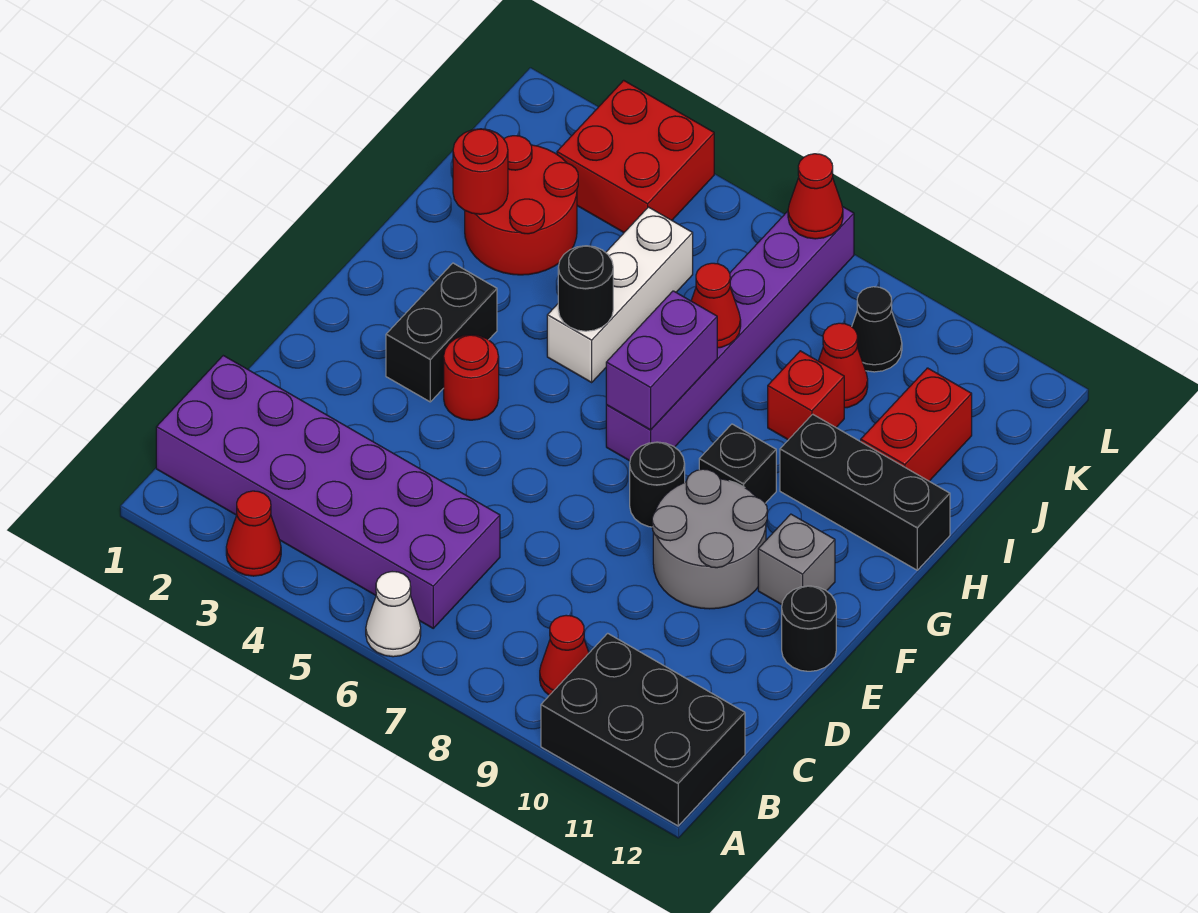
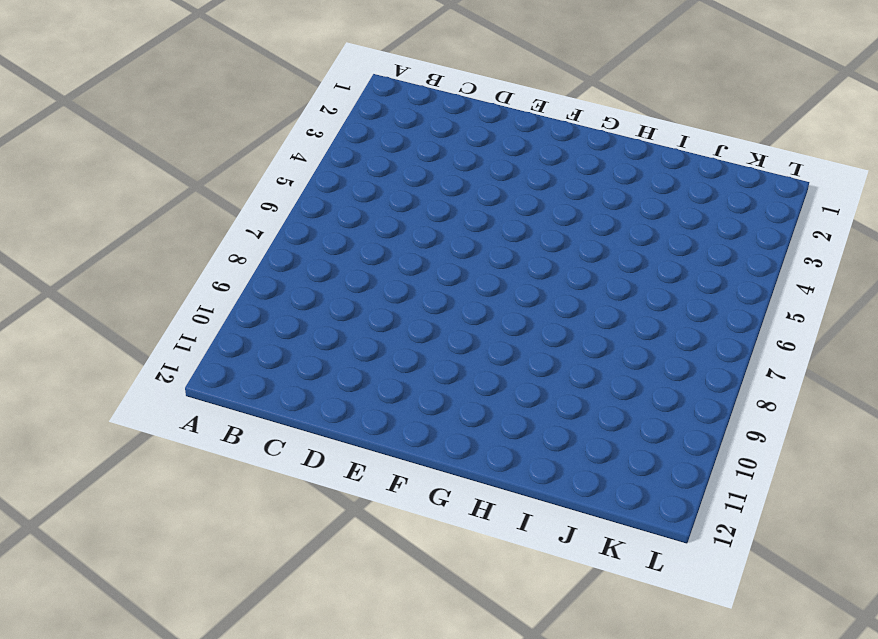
none -> red cone A3 level 1
none -> white cone A6 level 1
none -> black brick A10:B12 level 1

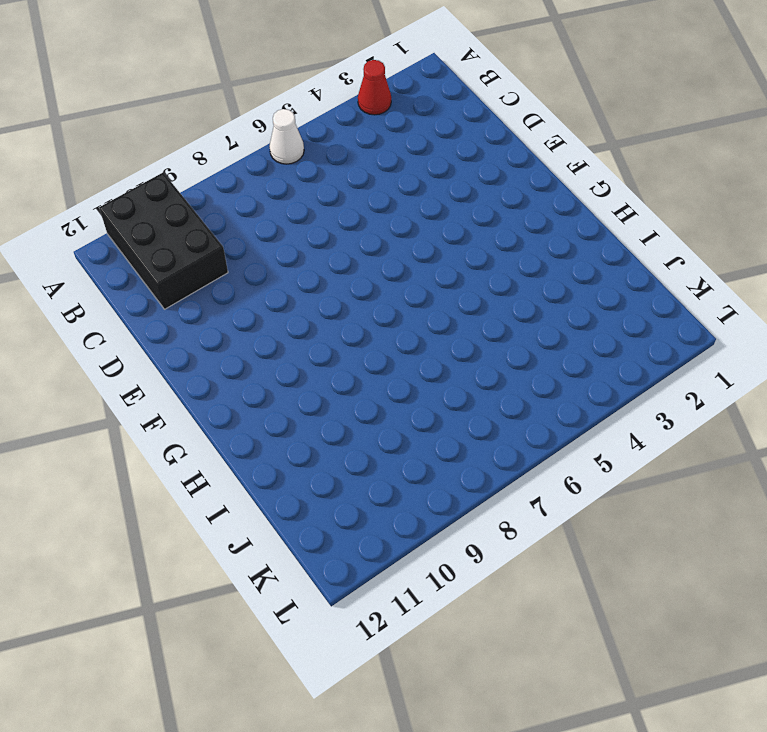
black brick A10:C11 level 1 -> black brick A10:B12 level 1
none -> purple brick B1:C6 level 1
none -> red cone B9 level 1
none -> grey round brick E9:F10 level 1

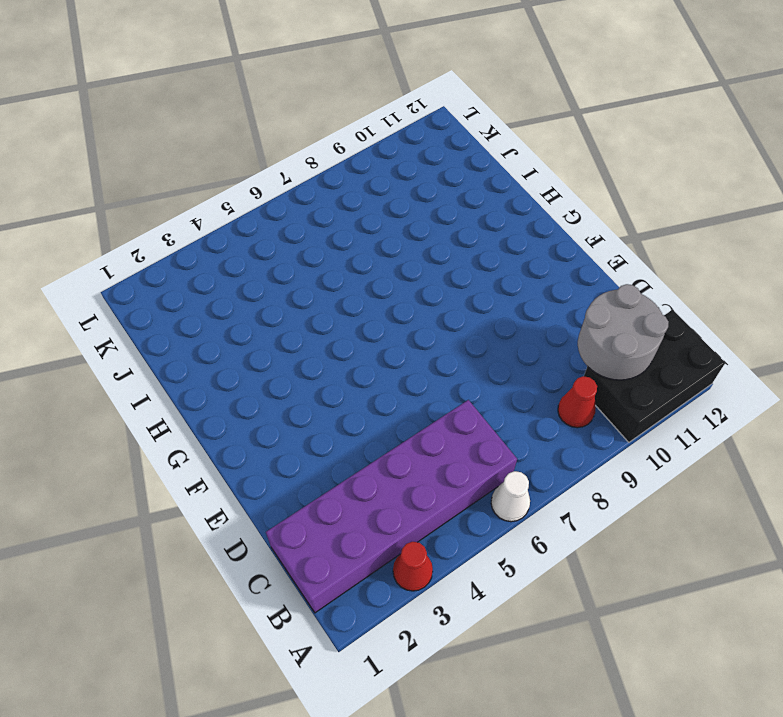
grey round brick B10:C11 level 2 -> grey round brick E9:F10 level 1
none -> black round brick E12 level 1
none -> black brick F3:G3 level 1
none -> red round brick F4 level 1

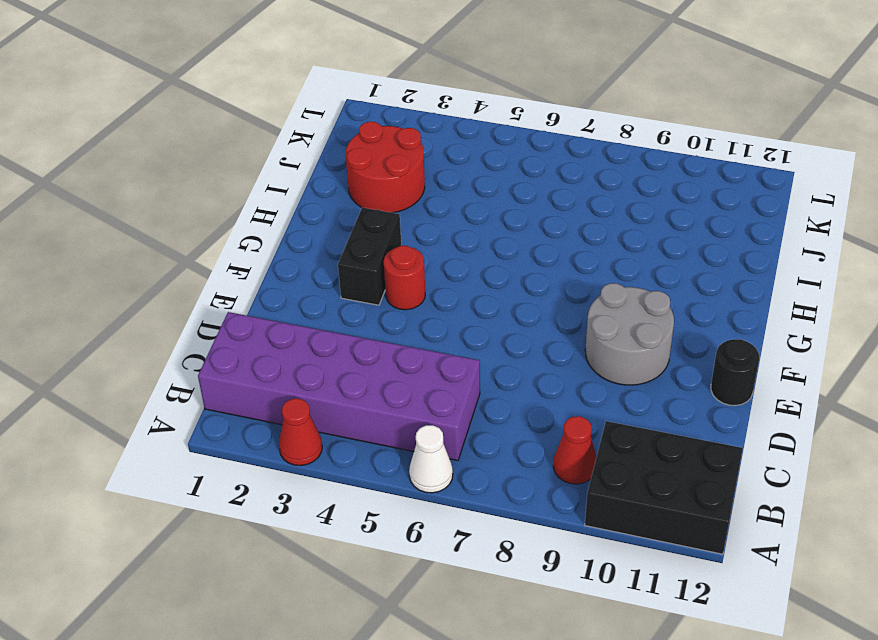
none -> black round brick F8 level 1
none -> grey brick F11 level 1
none -> purple brick G7:L7 level 1

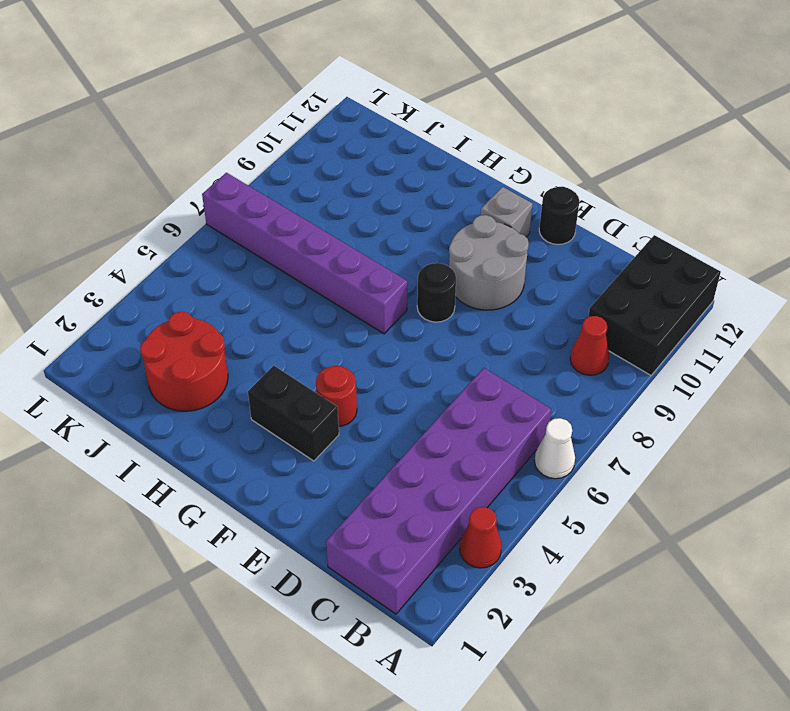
none -> black brick G9 level 1
none -> white brick H5:J5 level 1
none -> black brick H10:H12 level 1

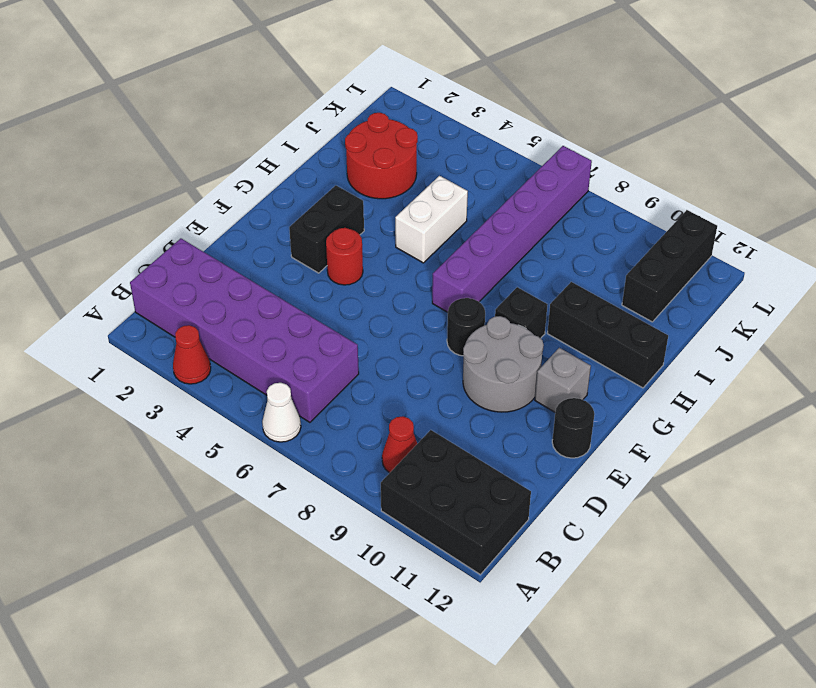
white brick H5:I5 level 1 -> white brick H5:J5 level 1
black brick J11:L11 level 1 -> red brick I11:J11 level 1
none -> red brick I9 level 1
none -> red cone J9 level 1
none -> red brick K3:L4 level 1

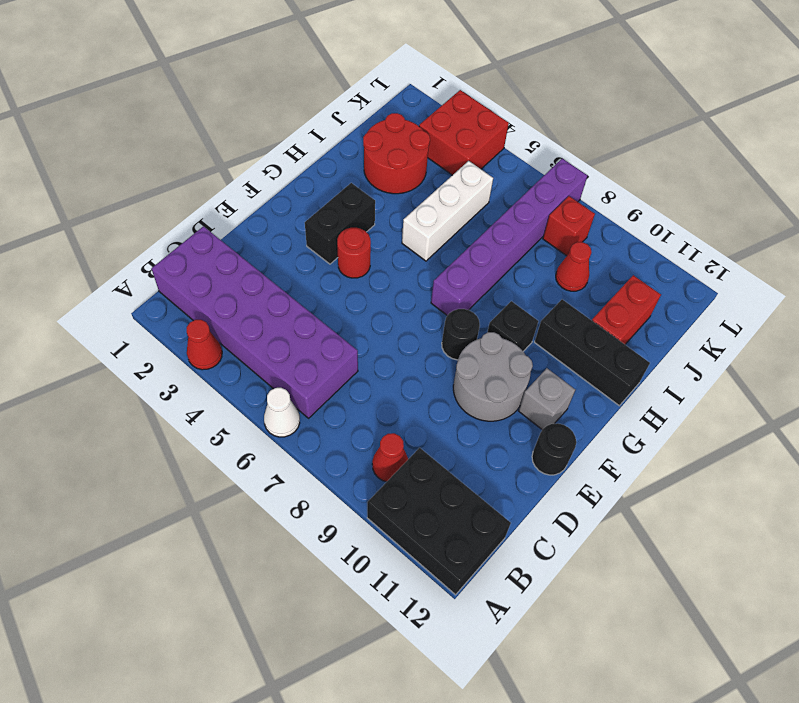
red brick K8 level 1 -> red brick I9 level 1
none -> black cone K9 level 1
none -> purple brick G7:H7 level 2
none -> black round brick H5 level 2

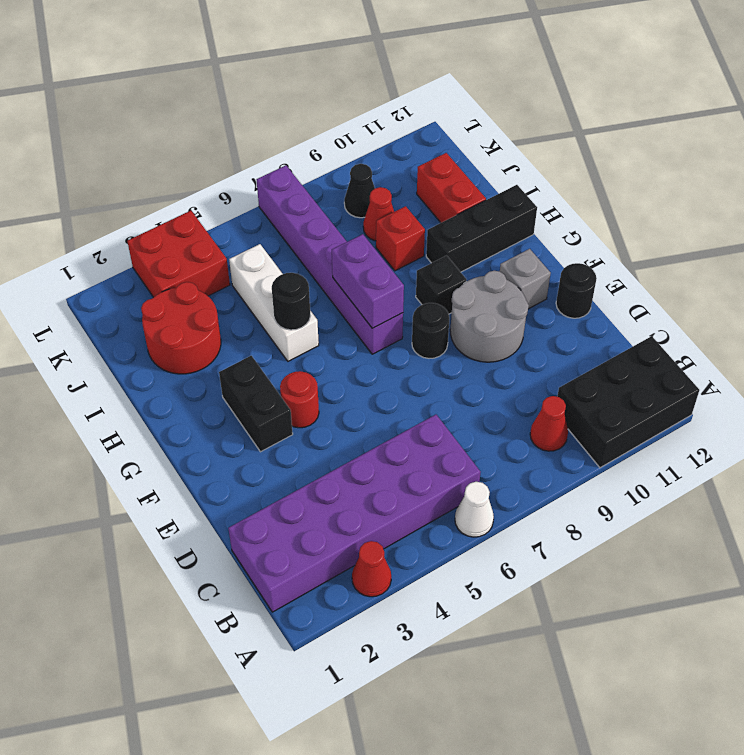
none -> red round brick I2 level 2
none -> red cone I7 level 2
none -> red cone L7 level 2

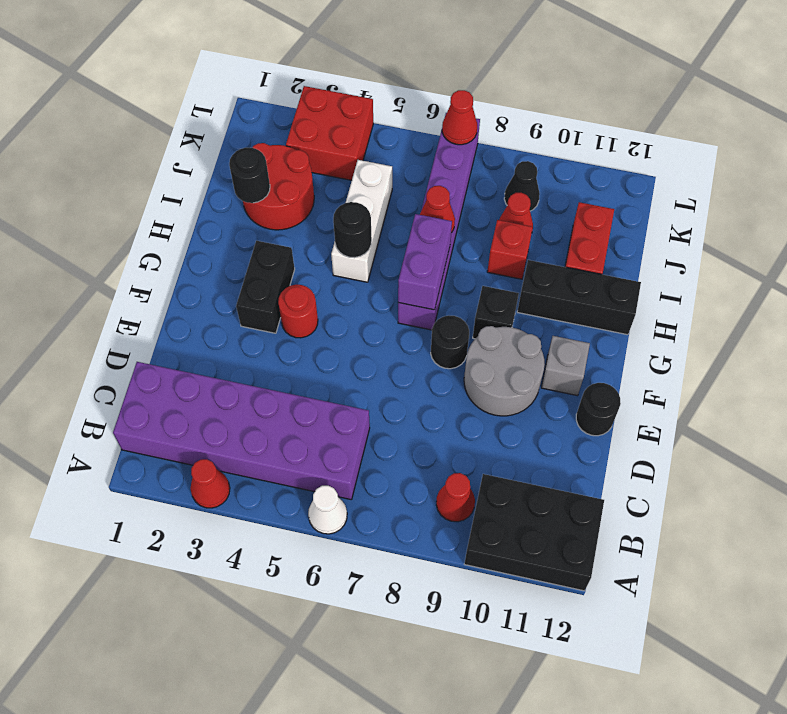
black round brick I2 level 2 -> red round brick I2 level 2

